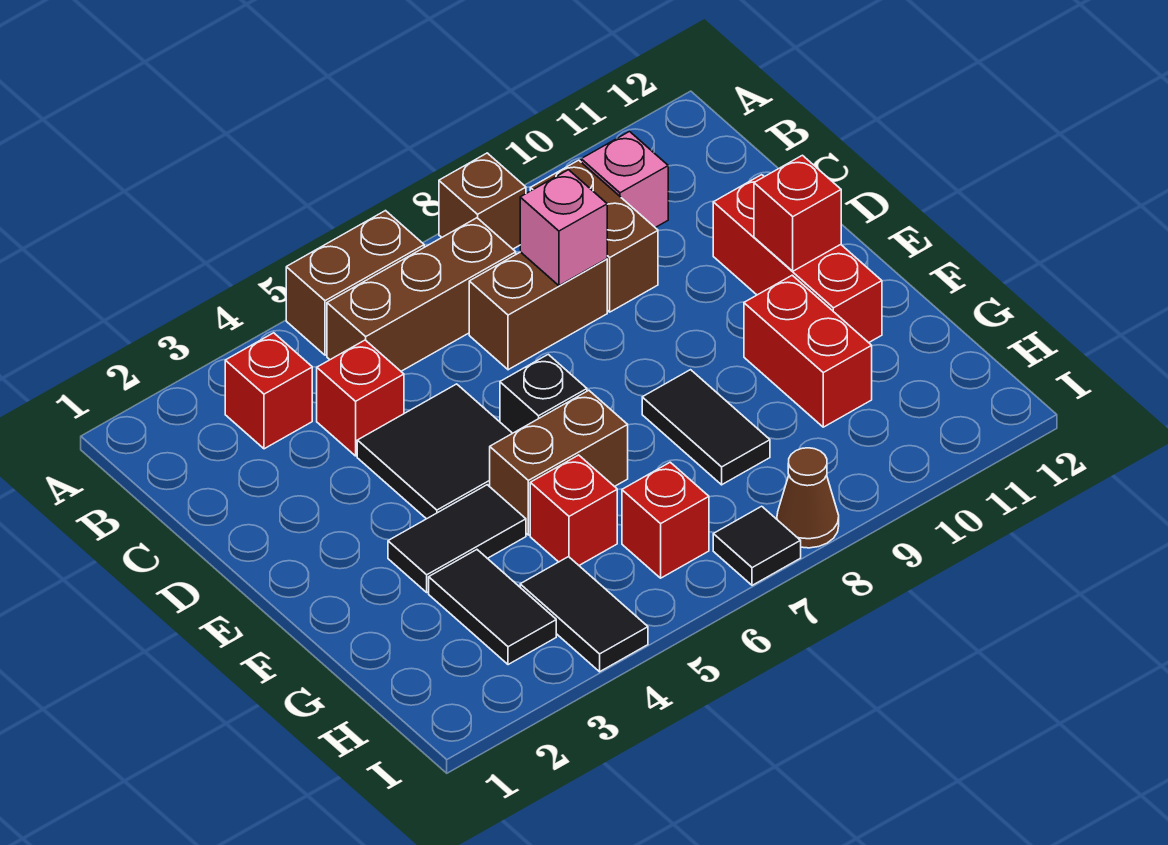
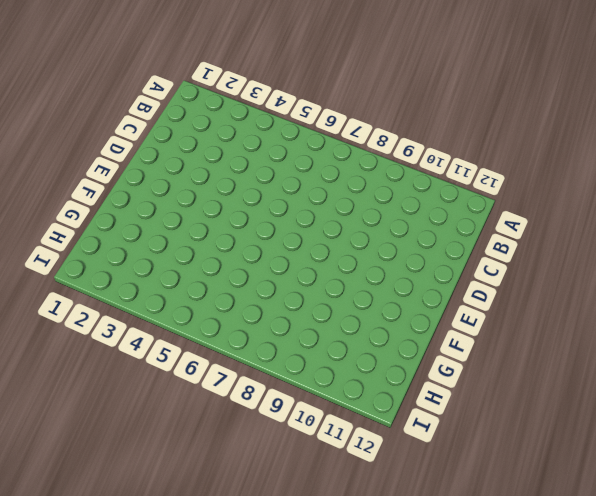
none -> brown brick A5:A6 level 1
none -> brown brick A8 level 1
none -> red brick B3 level 1

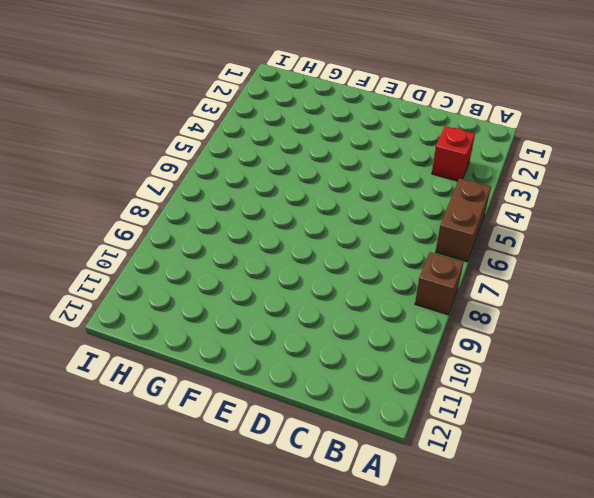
none -> brown brick B5:B7 level 1
none -> brown brick B9:C9 level 1
none -> pink brick B10 level 1

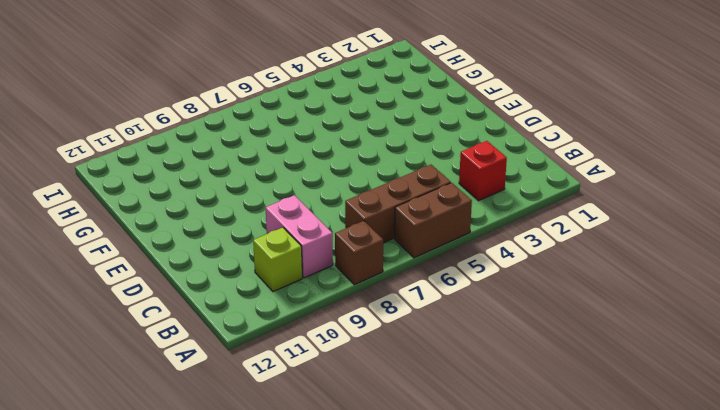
pink brick B9:C9 level 1 -> brown brick B9:C9 level 1
lime brick B10 level 1 -> pink brick B10 level 1
none -> red brick C4 level 1
none -> brown brick C7:C8 level 1
none -> black tile D4:E5 level 1

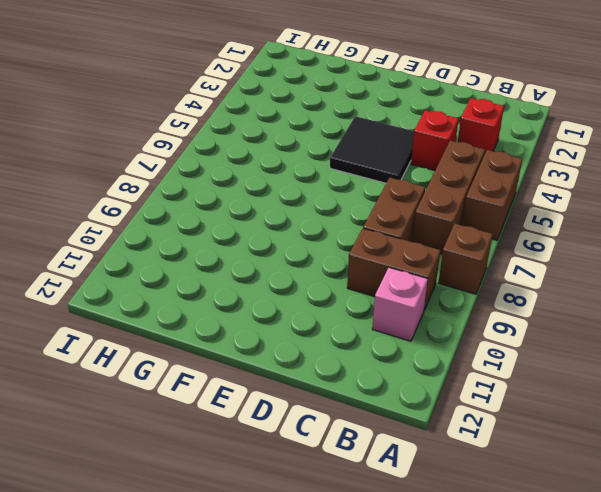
none -> red brick D11:F11 level 1
none -> black brick E6 level 1
none -> black tile F3:F4 level 1

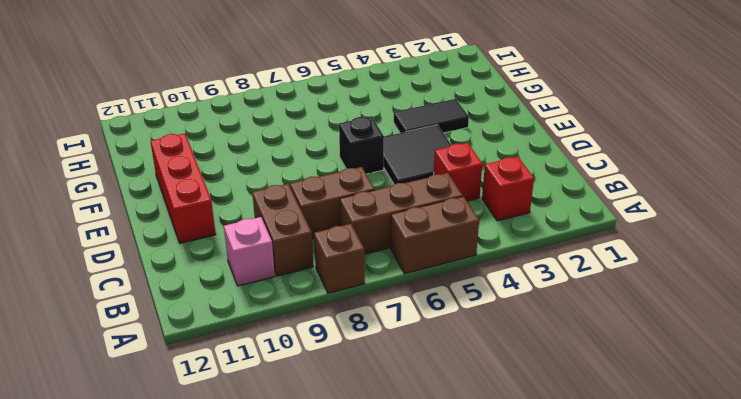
none -> brown brick F5:F6 level 1
none -> black tile F8:G8 level 1
none -> red brick F10:G10 level 1

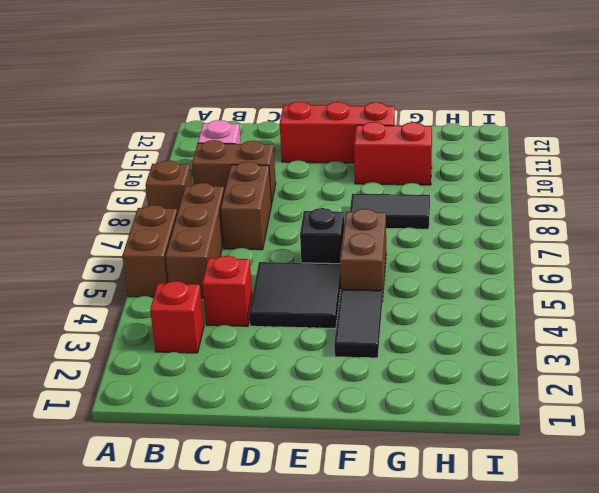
none -> black tile G3:H3 level 1
none -> red brick G5 level 1
none -> black tile H4:I4 level 1

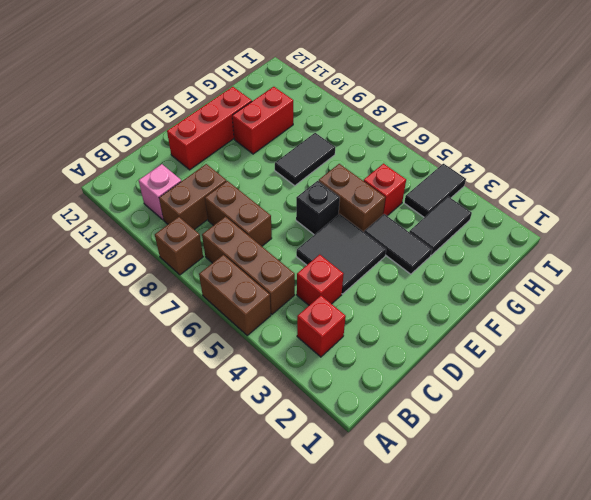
none -> red brick H6 level 1
none -> black tile I7 level 1
none -> brown cone I8 level 1

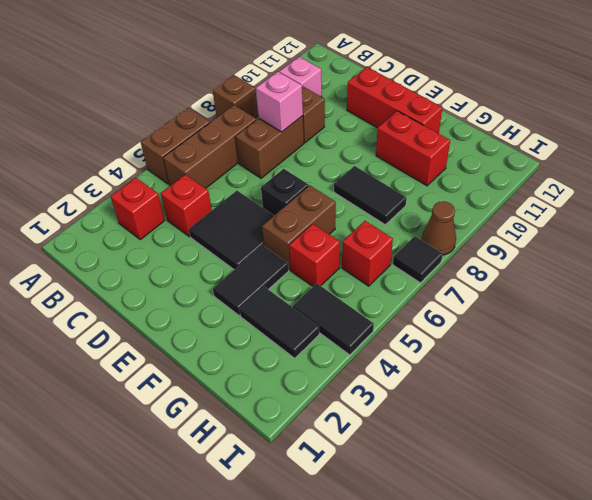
none -> red brick E11 level 2

